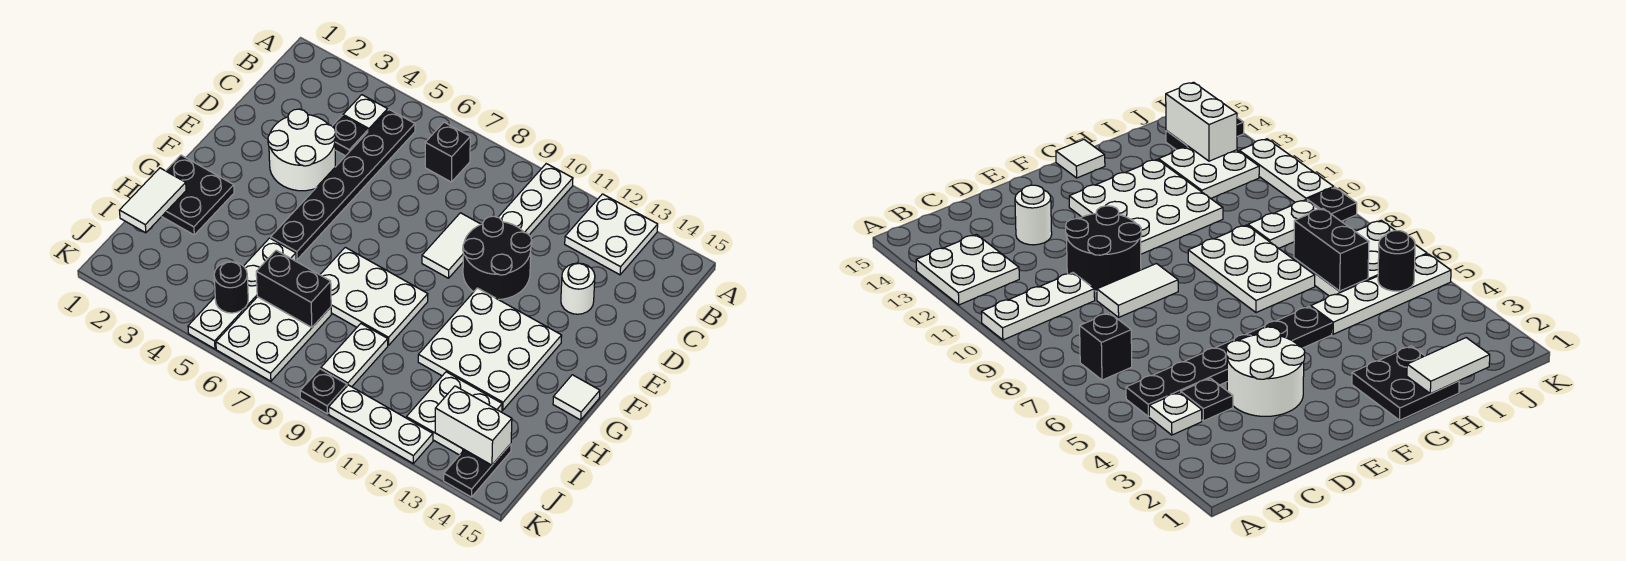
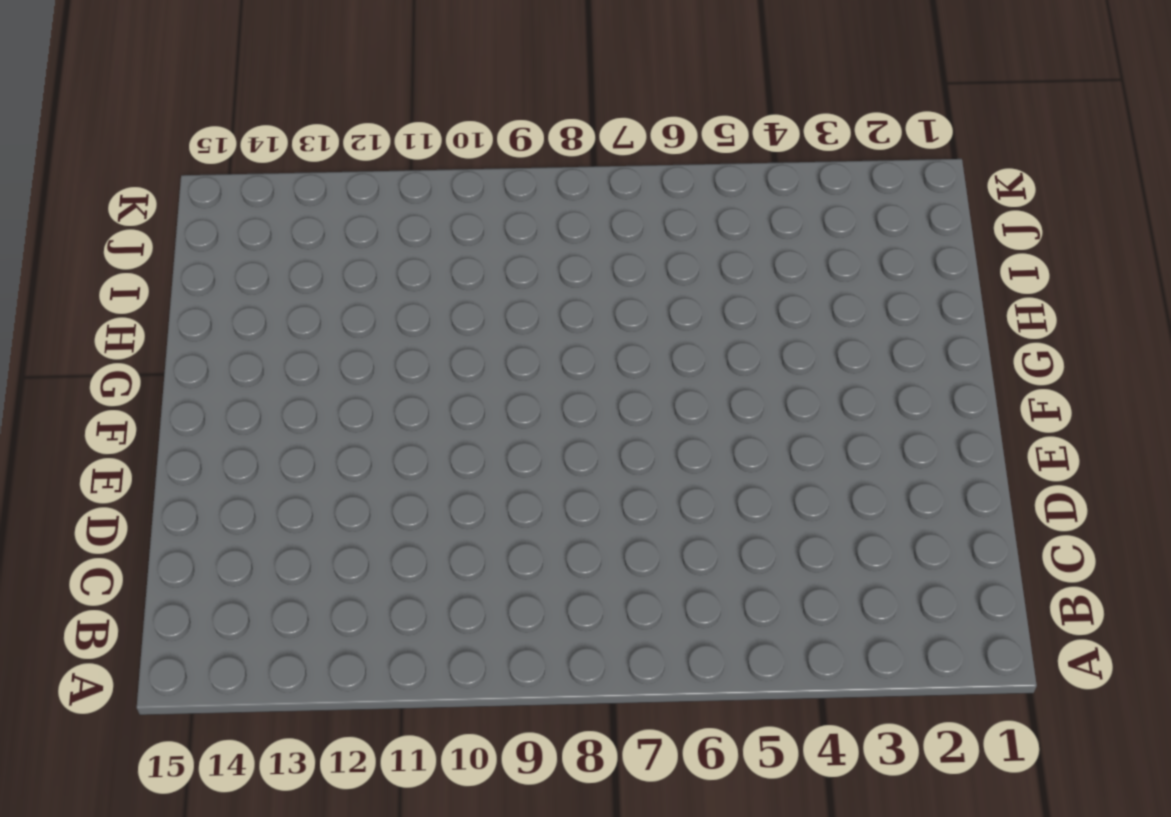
none -> white plate A10:C10 level 1
none -> white plate A12:B13 level 1
none -> white plate B4 level 1

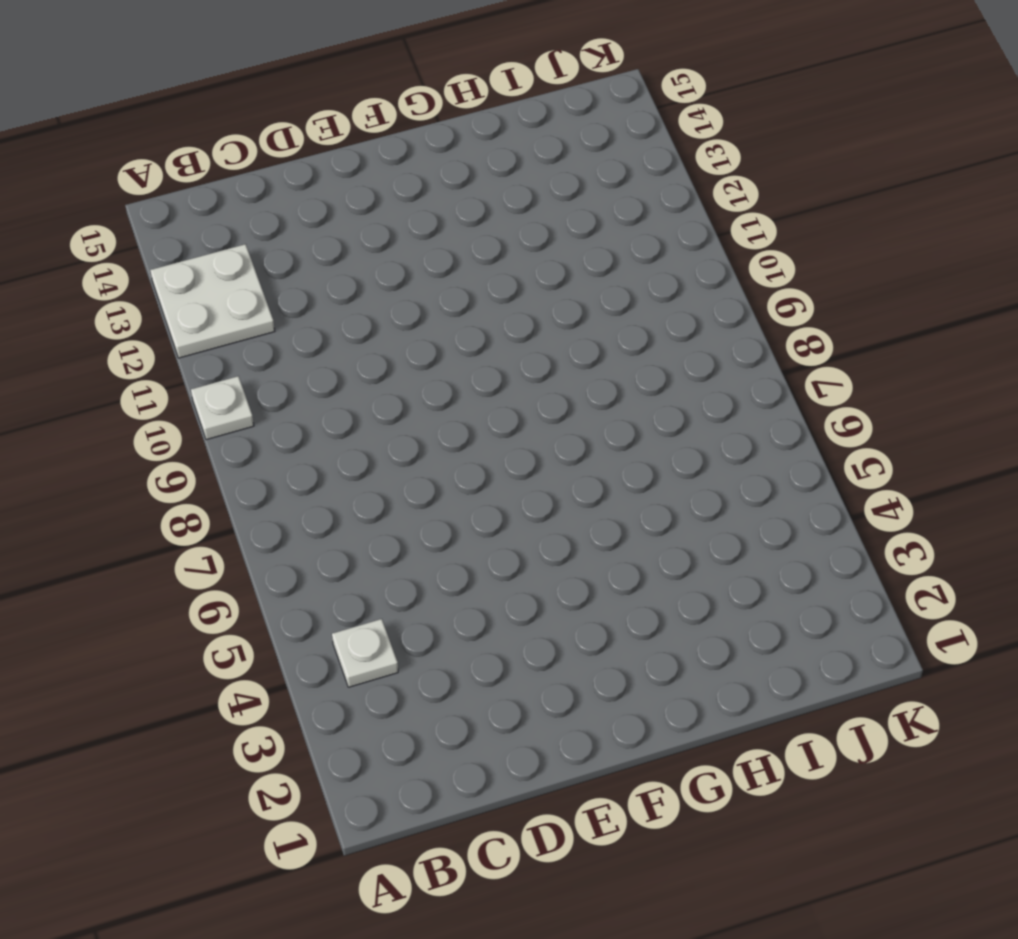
white plate A10 level 1 -> white plate A10:C10 level 1
none -> black plate B5:G5 level 1
none -> black brick B7 level 1
none -> black plate C4 level 1

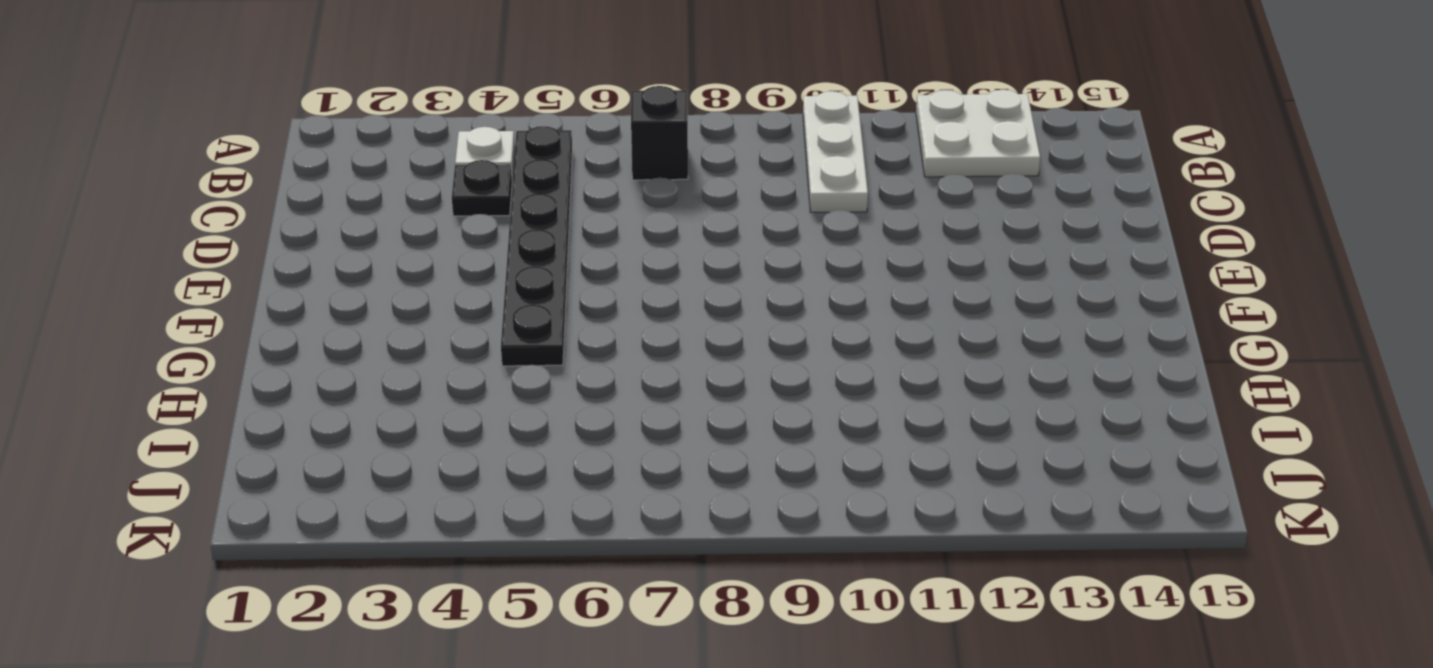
none -> white round brick D3:E4 level 1
none -> white tile D9:E9 level 1
none -> black round brick D10:E11 level 1

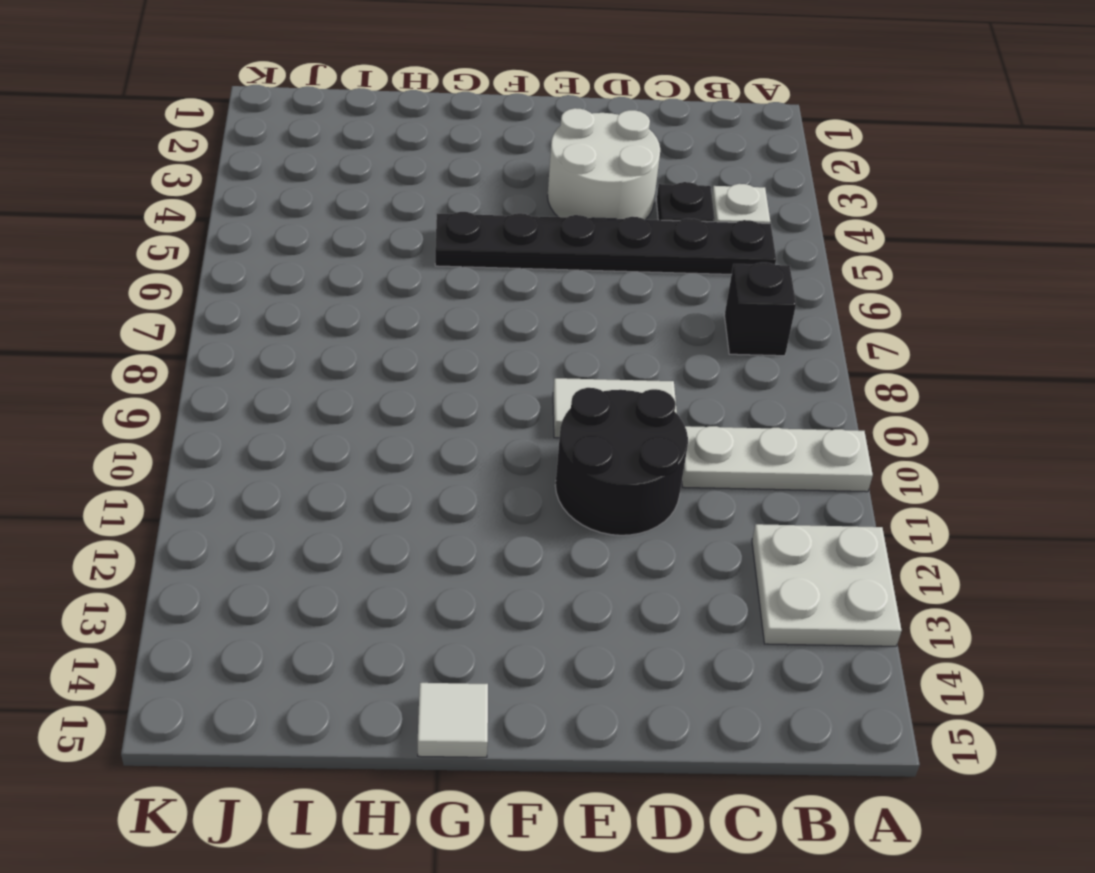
none -> white round brick D13 level 1
none -> white plate F11:H13 level 1
none -> black plate G1:H2 level 1

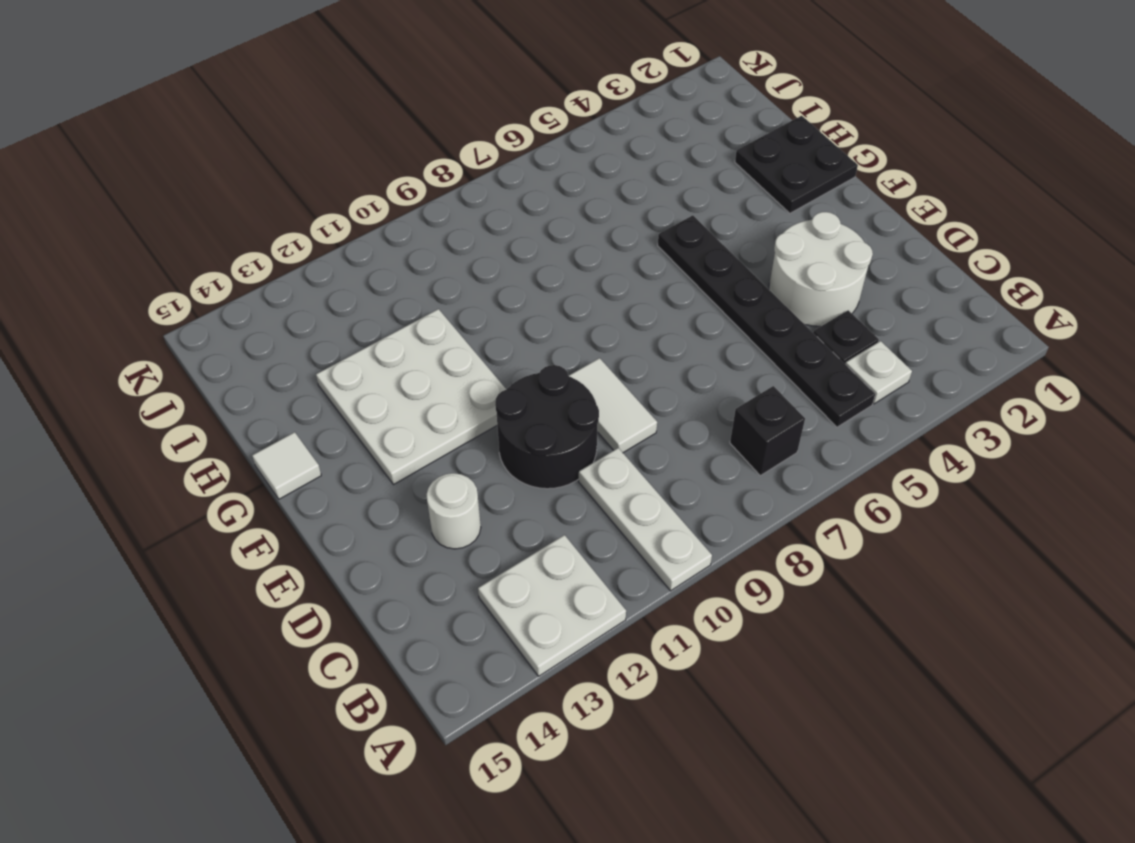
none -> white plate G7:H9 level 1
none -> white plate H5:K5 level 1
none -> white plate I6:K7 level 1

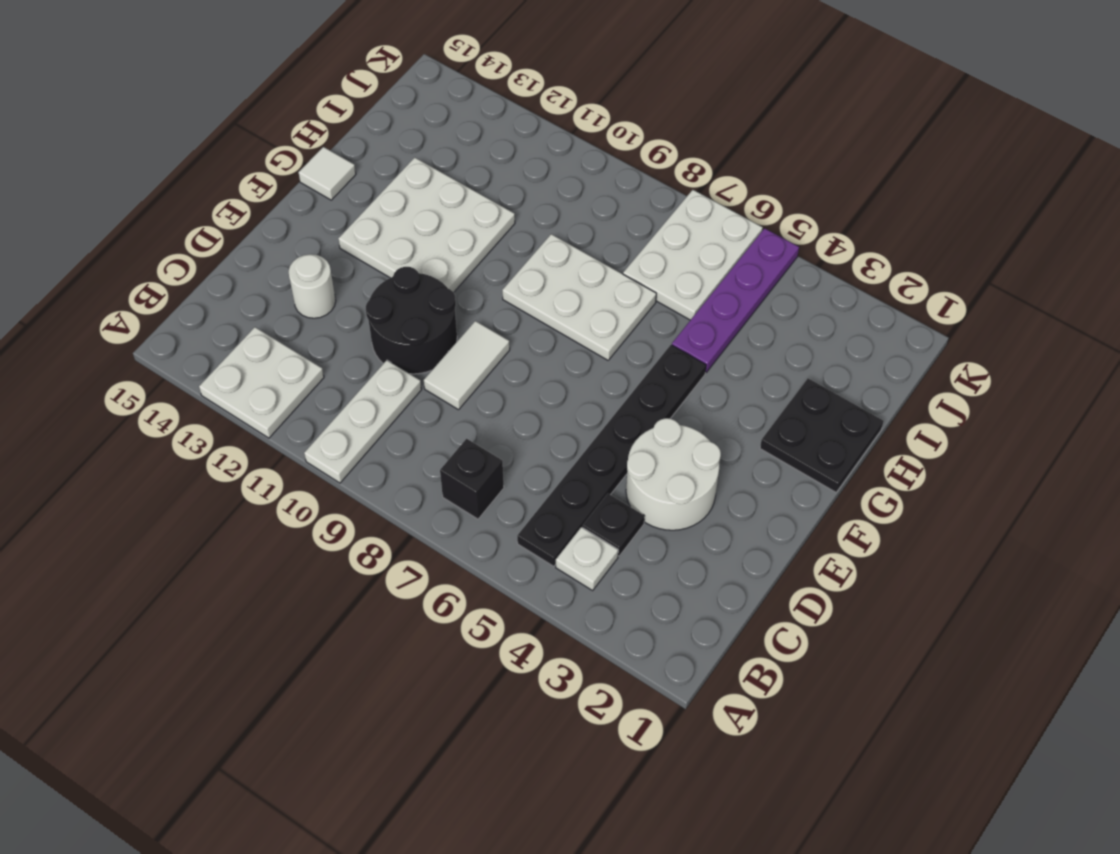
purple plate H5:K5 level 1 -> white plate H5:K5 level 1
none -> white plate I9:J9 level 1
none -> white plate I12:J13 level 1
none -> black plate J14:K14 level 1

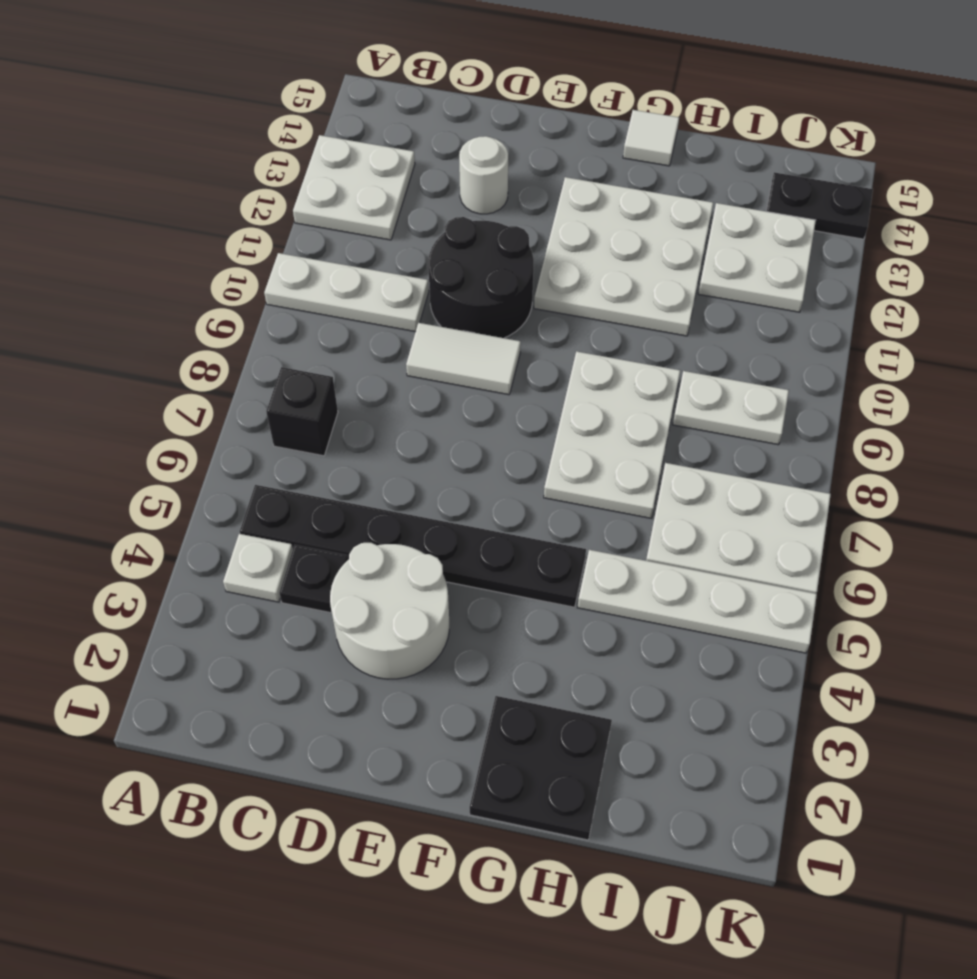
none -> black plate K9 level 1
none -> white plate K10:K12 level 1
none -> white tile H1:I1 level 2

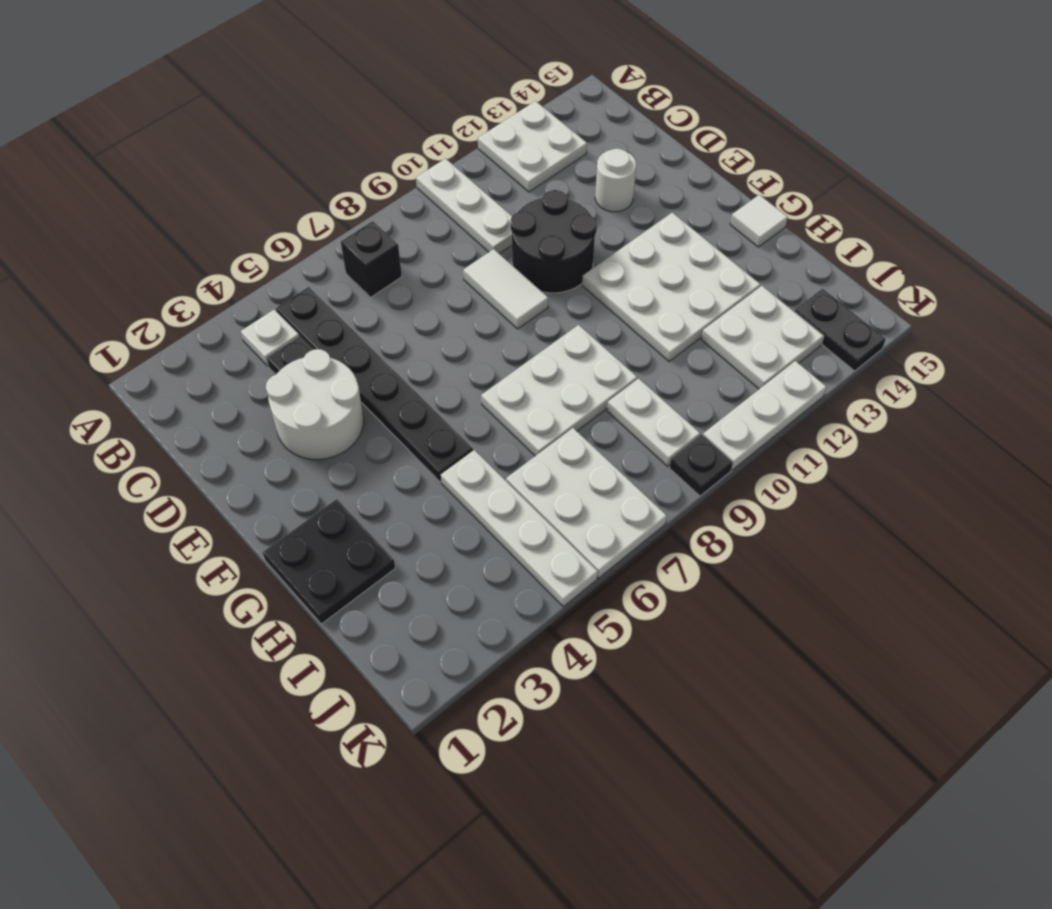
none -> white tile H1:I1 level 2
none -> black brick I6:I7 level 2
none -> black round brick J5 level 2

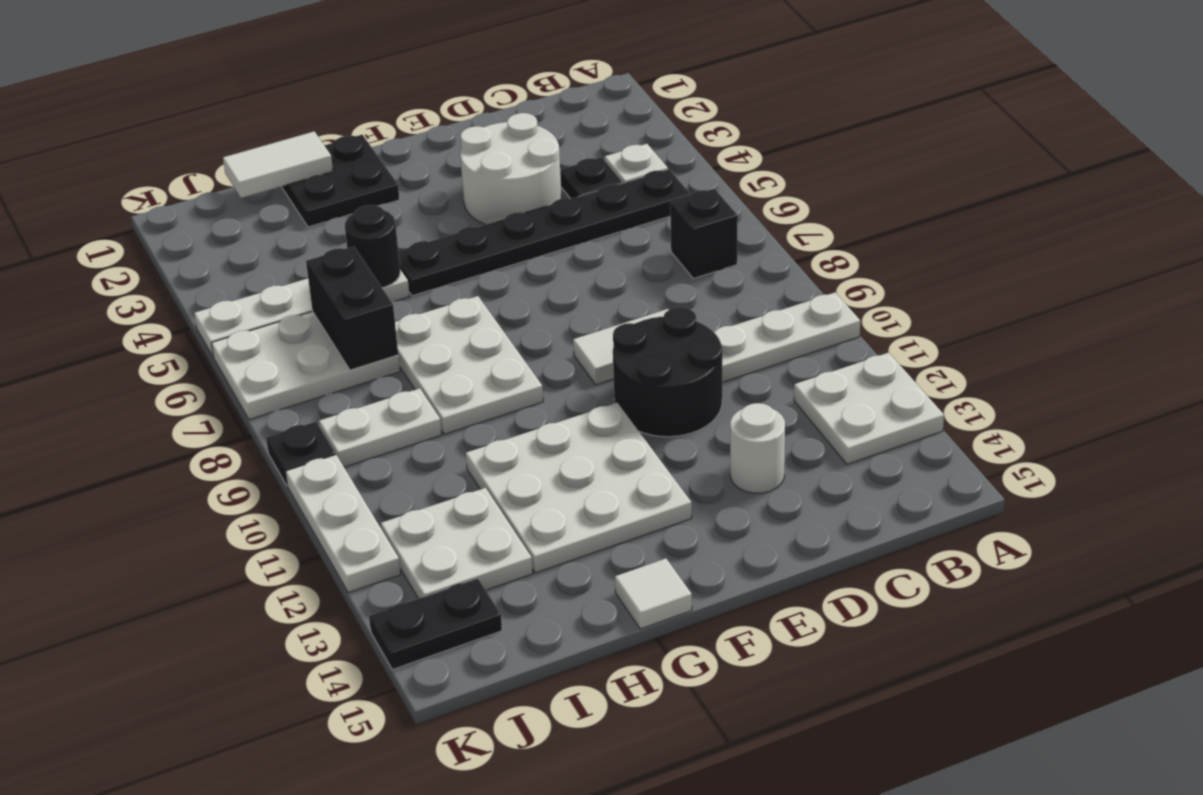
black round brick H5 level 2 -> black round brick J5 level 2
none -> white brick J13:J14 level 2

